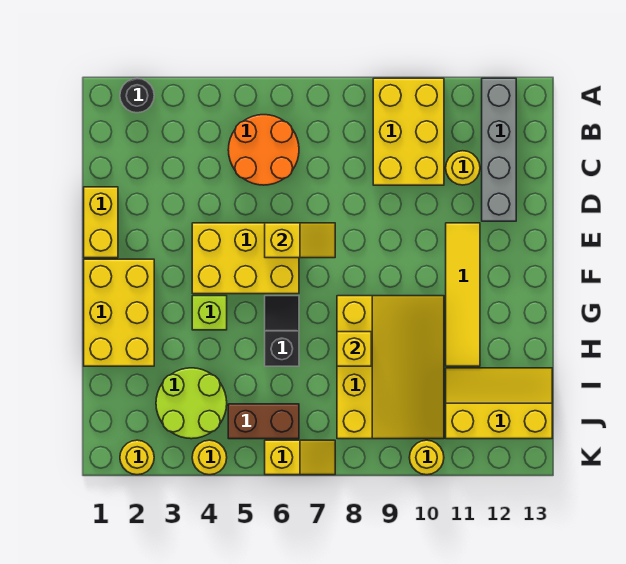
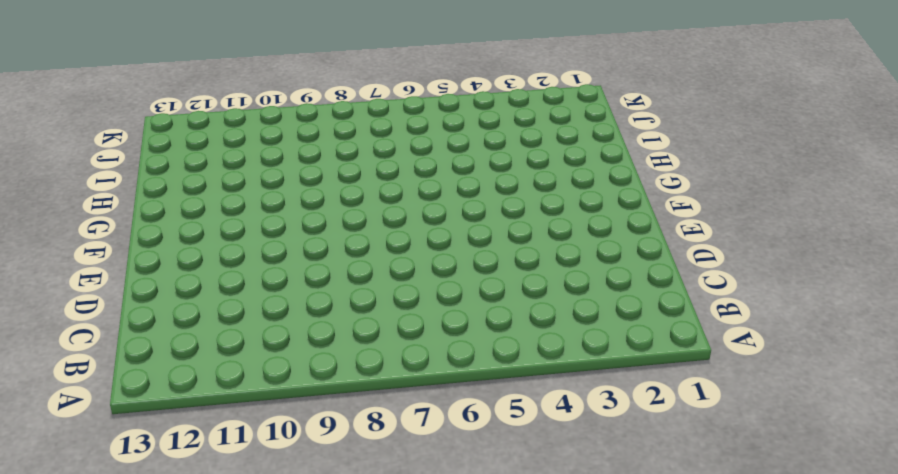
none -> black round brick A2 level 1
none -> yellow brick A9:C10 level 1
none -> grey brick A12:D12 level 1

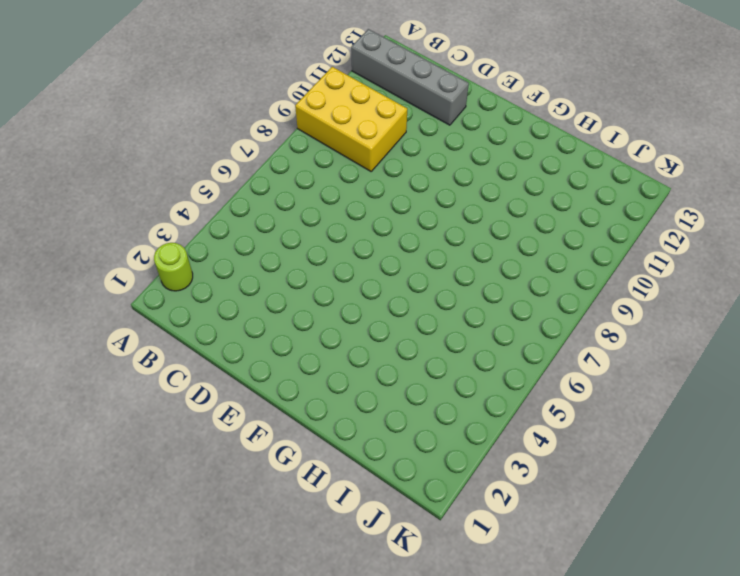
lime round brick A2 level 1 -> black round brick A2 level 1
none -> orange round brick B5:C6 level 1
none -> yellow round brick C11 level 1
none -> yellow brick D1:E1 level 1

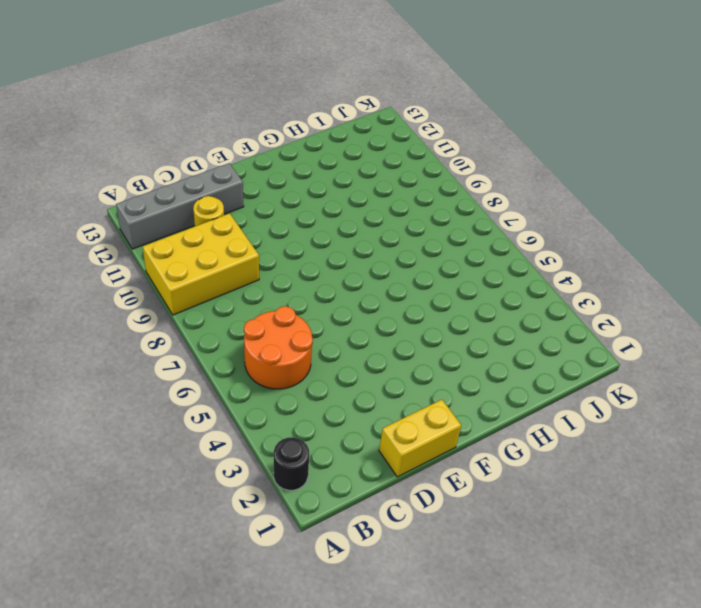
none -> yellow brick E4:F6 level 1
none -> yellow tile E11:H11 level 1
none -> yellow brick F1:H2 level 1

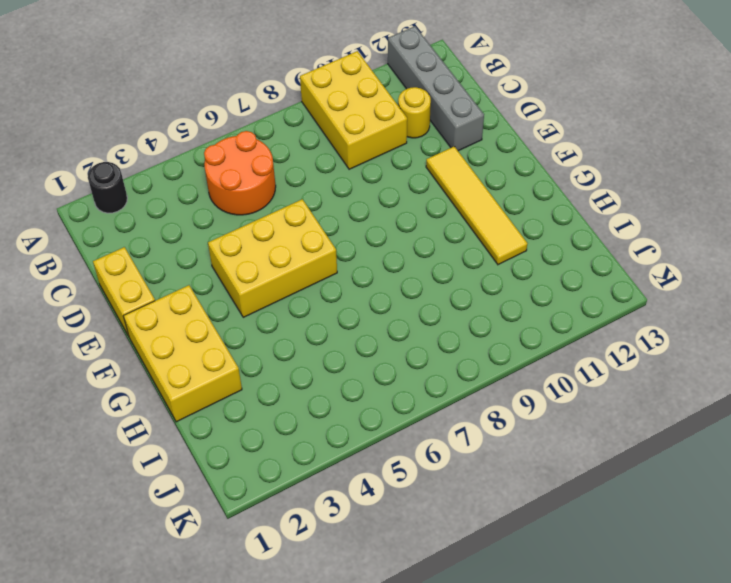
none -> lime brick G4 level 1
none -> black slope G6:H6 level 1 top H
none -> yellow slope G8:J10 level 1 top 8

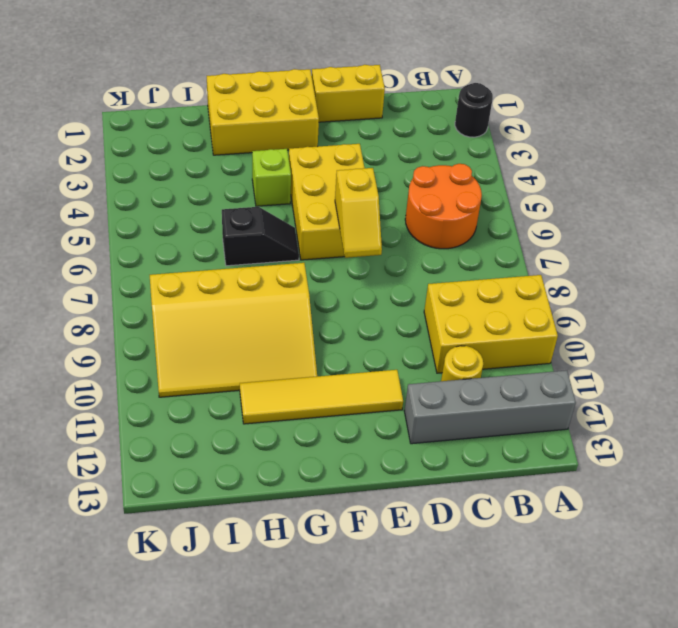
none -> lime round brick I3:J4 level 1
none -> yellow slope I11:J13 level 1 top J
none -> brown brick J5:J6 level 1

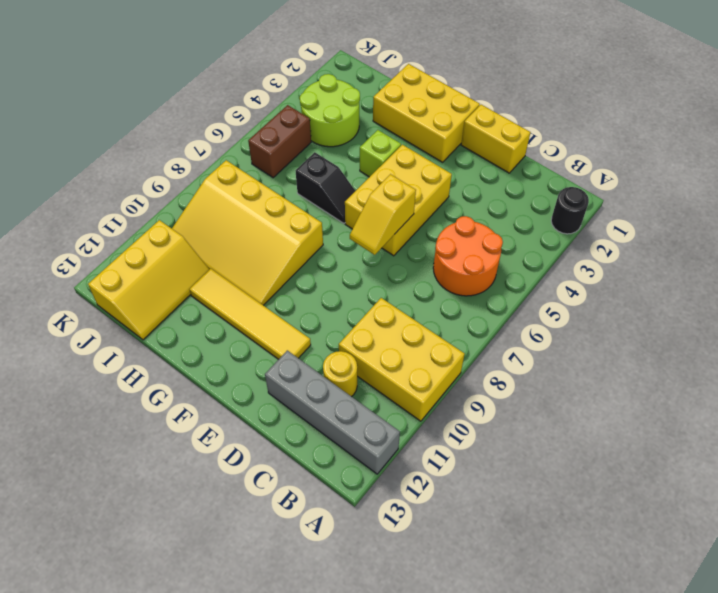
none -> yellow round brick K2 level 1
none -> yellow round brick K4 level 1
none -> yellow slope K6:K7 level 1 top 6

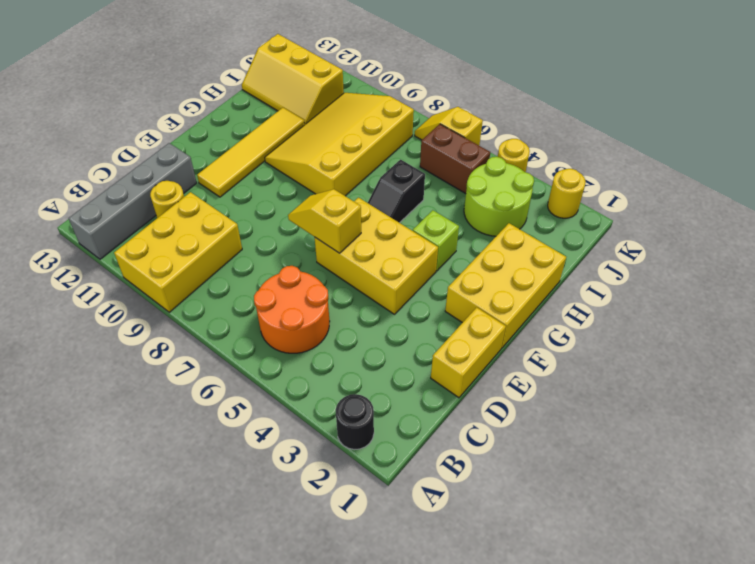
none -> yellow round brick K10 level 1
none -> yellow brick H8 level 2

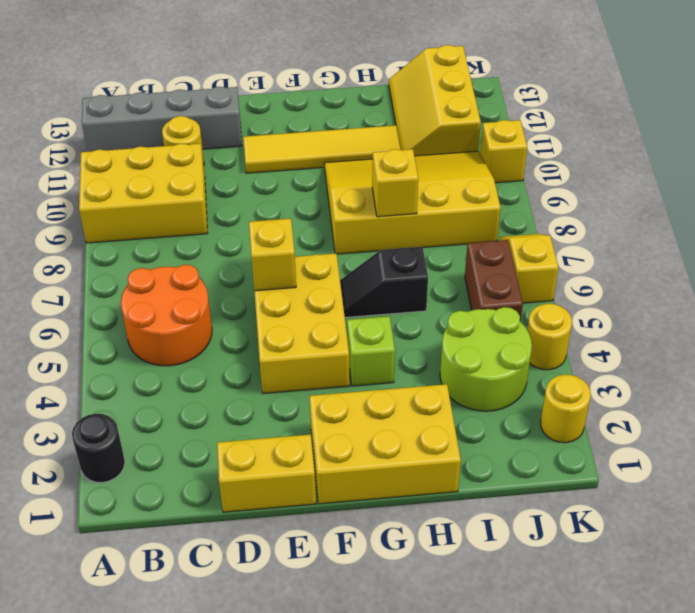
yellow brick K10 level 1 -> yellow round brick K10 level 1

